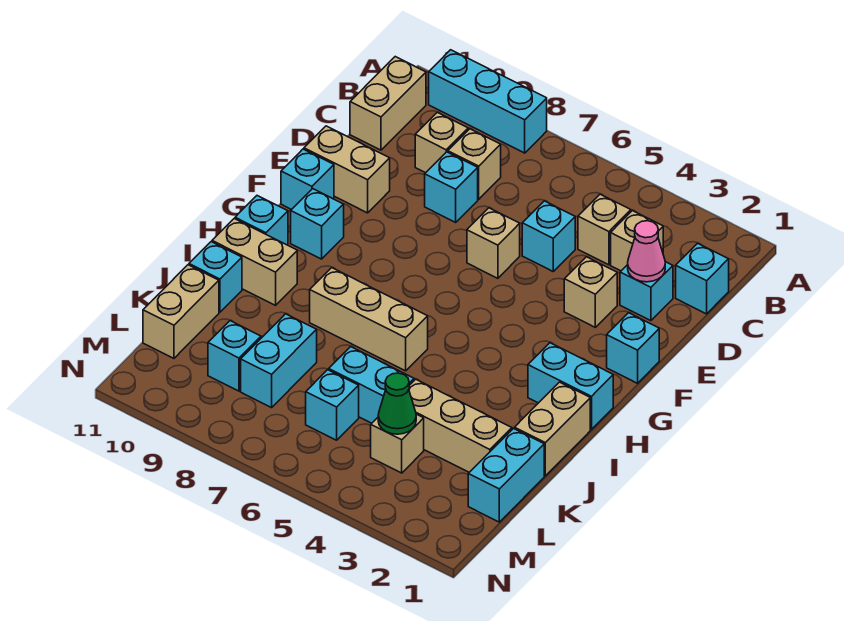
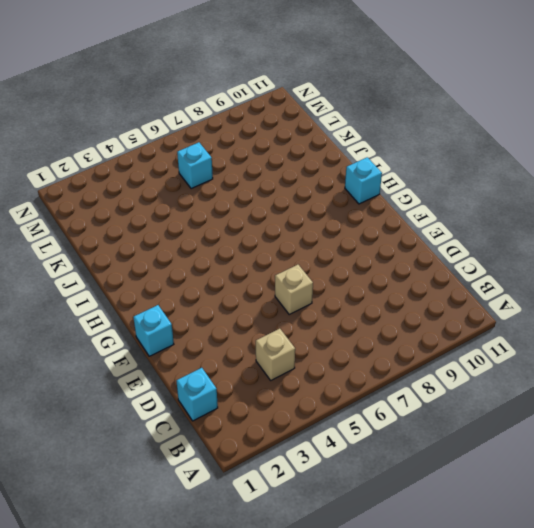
none -> cyan brick A8:A10 level 1
none -> tan brick B11:C11 level 1
none -> tan brick C3 level 1
none -> tan brick C8 level 1

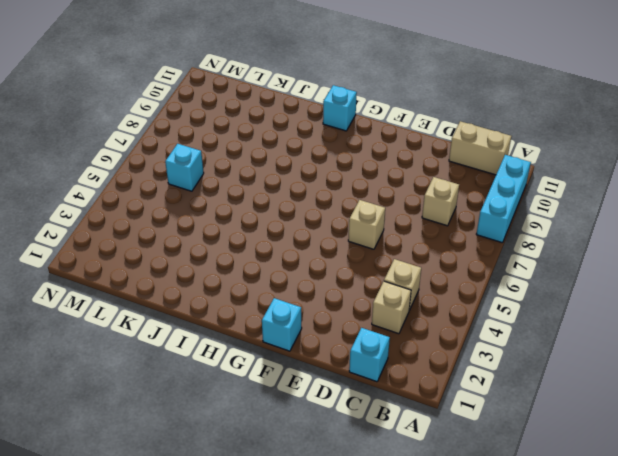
none -> tan brick C9 level 1
none -> cyan brick D2 level 1
none -> cyan brick D5 level 1
none -> cyan brick D8 level 1

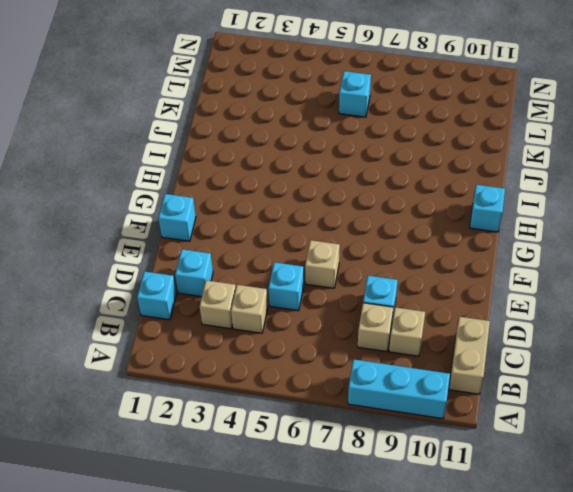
none -> tan brick E3 level 1
none -> tan brick E10:E11 level 1
none -> cyan brick F11 level 1
none -> cyan brick G10 level 1

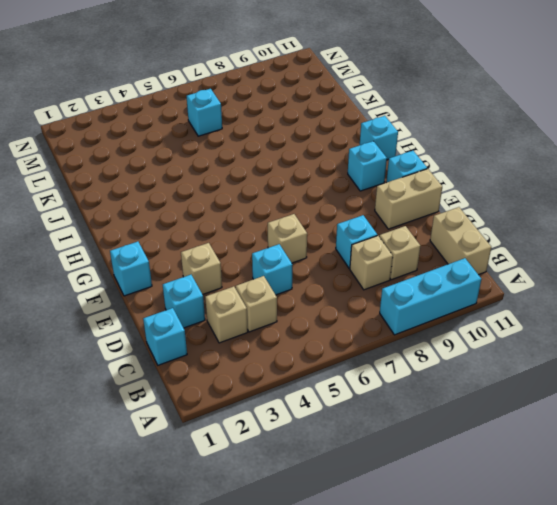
none -> cyan brick H1:H2 level 1
none -> tan brick I1:J1 level 1
none -> tan brick I6:I8 level 1
none -> tan brick I10:I11 level 1

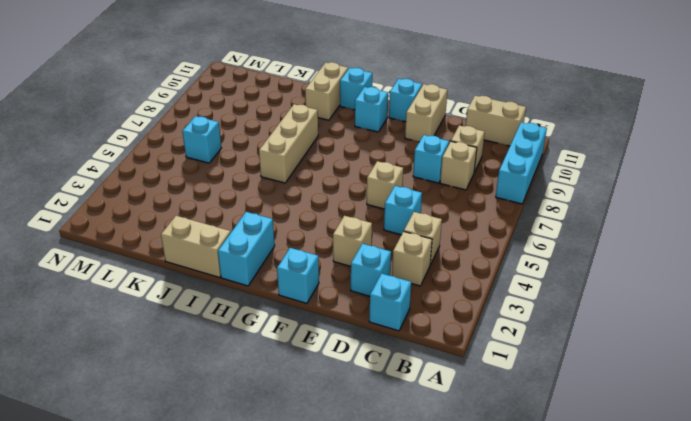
none -> cyan brick J11 level 1
none -> cyan brick K1:L1 level 1
none -> tan brick K2:K4 level 1
none -> cyan brick K5:K6 level 1

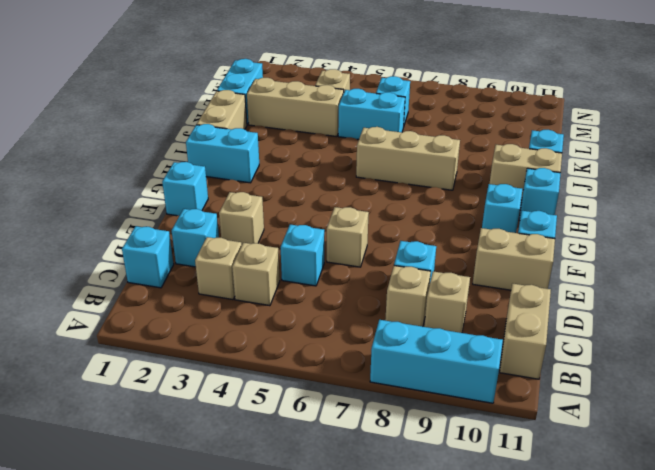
none -> cyan brick K8:L8 level 1
none -> tan brick K11:L11 level 1
none -> cyan brick L9 level 1
none -> pink cone D2 level 2

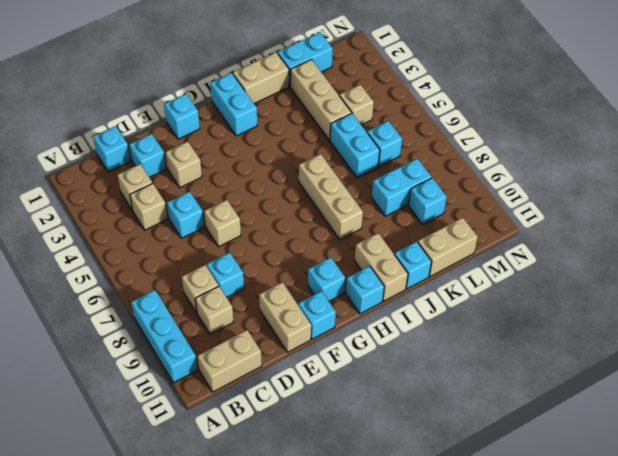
none -> pink cone D2 level 2
none -> green cone L4 level 2

